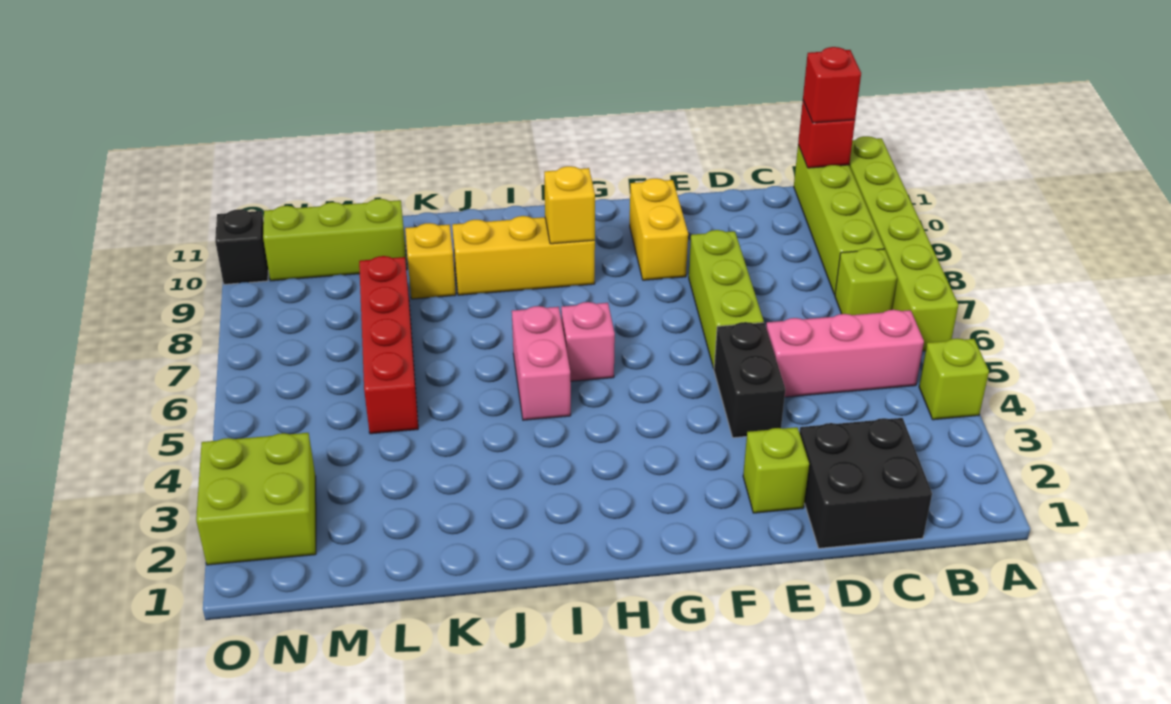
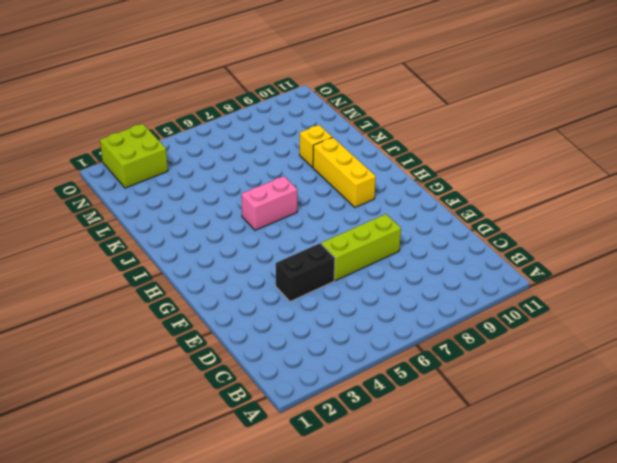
none -> lime brick A4 level 1
none -> lime brick A6:A11 level 1
none -> pink brick B5:D5 level 1

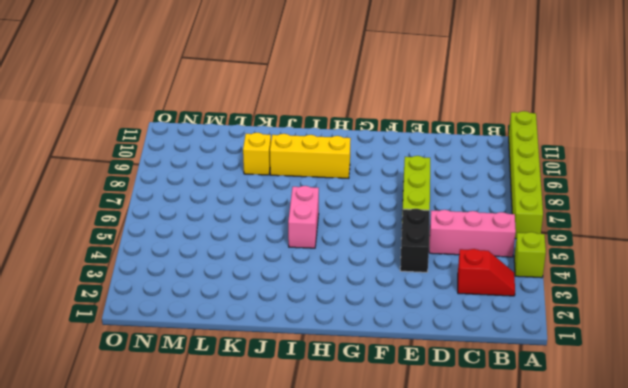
red slope B3:C3 level 1 top C -> none
none -> lime brick B7 level 1
none -> lime brick B8:B11 level 1
none -> black brick C1:D2 level 1

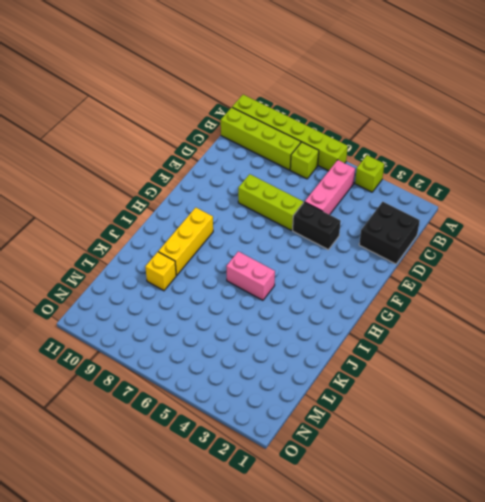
none -> lime brick E2 level 1
none -> yellow brick F9:F10 level 1
none -> pink brick H6 level 1

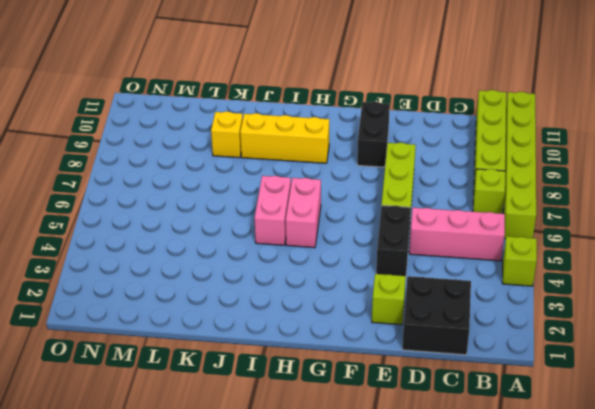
black brick F9:F10 level 1 -> yellow brick F9:F10 level 1
pink brick H5:H6 level 1 -> pink brick H6 level 1
none -> red brick L5:L8 level 1
none -> lime brick L10:N10 level 1
none -> lime brick N2:O3 level 1

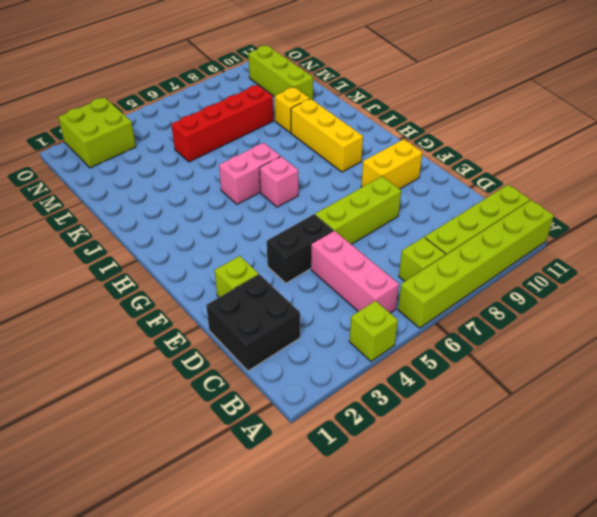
none -> black brick O10 level 1
none -> red brick B11 level 2
none -> yellow brick H9 level 2

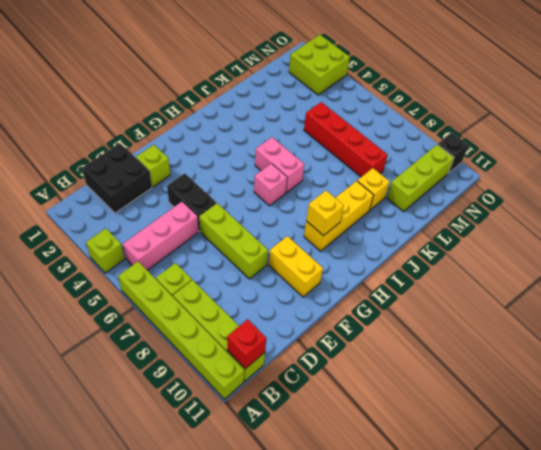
none -> red brick B11 level 3

